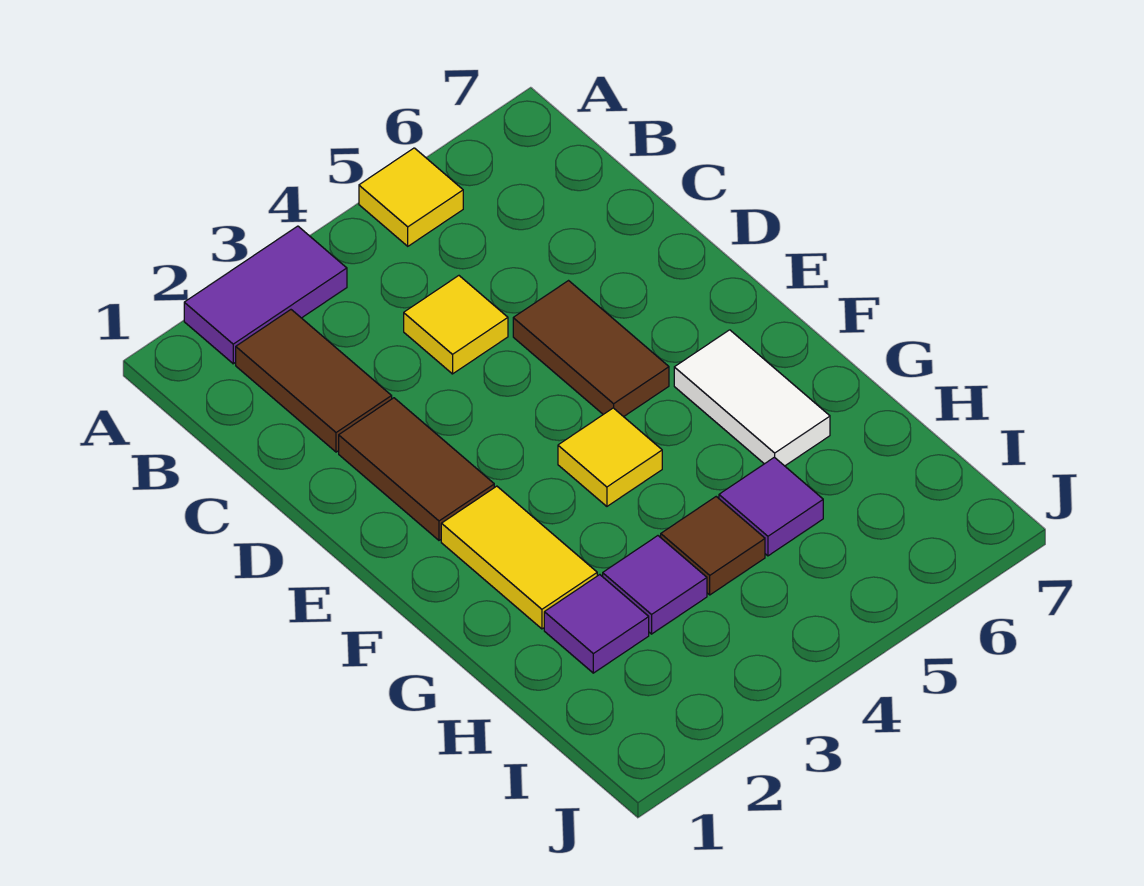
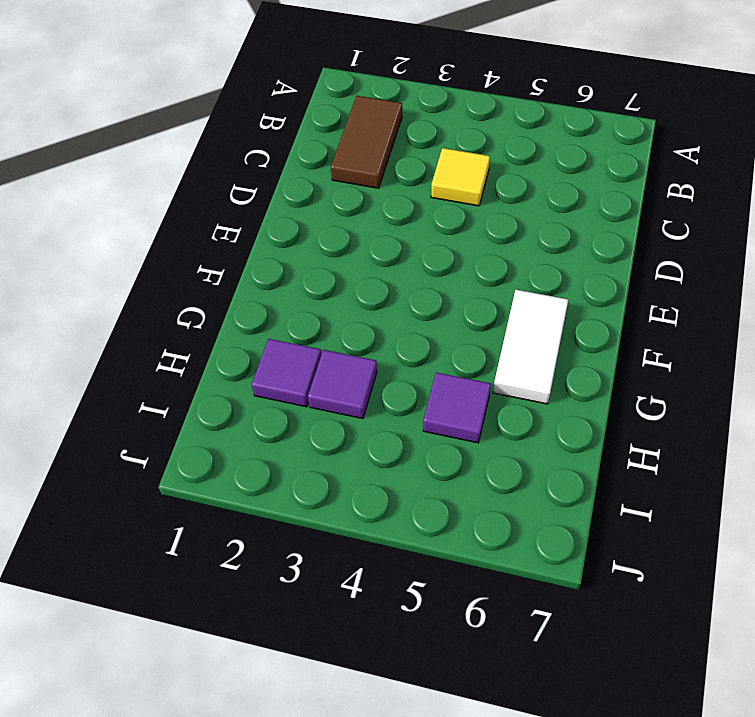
none -> purple tile A2:A3 level 1
none -> yellow tile A5 level 1
none -> brown tile D2:E2 level 1

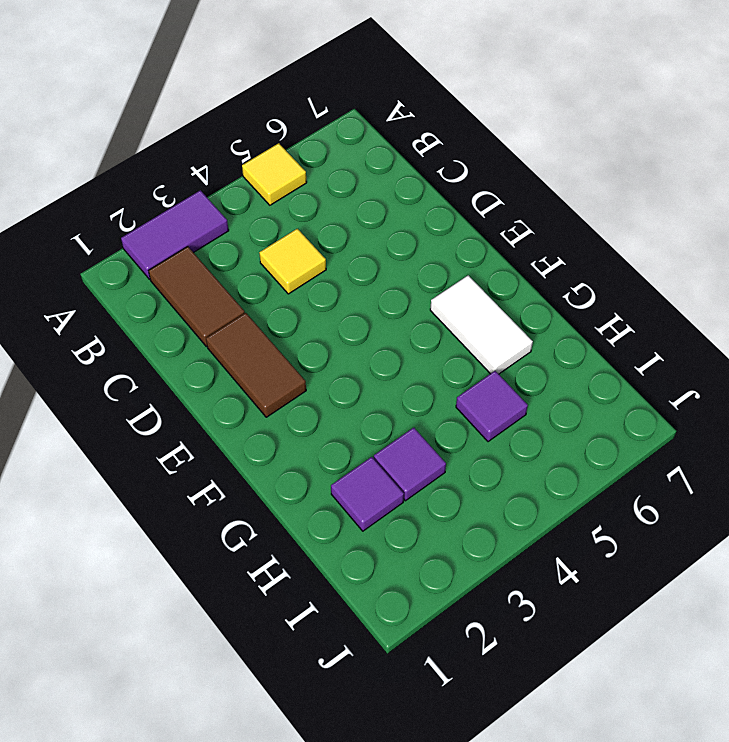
none -> brown tile D5:E5 level 1
none -> yellow tile F2:G2 level 1
none -> yellow tile F4 level 1

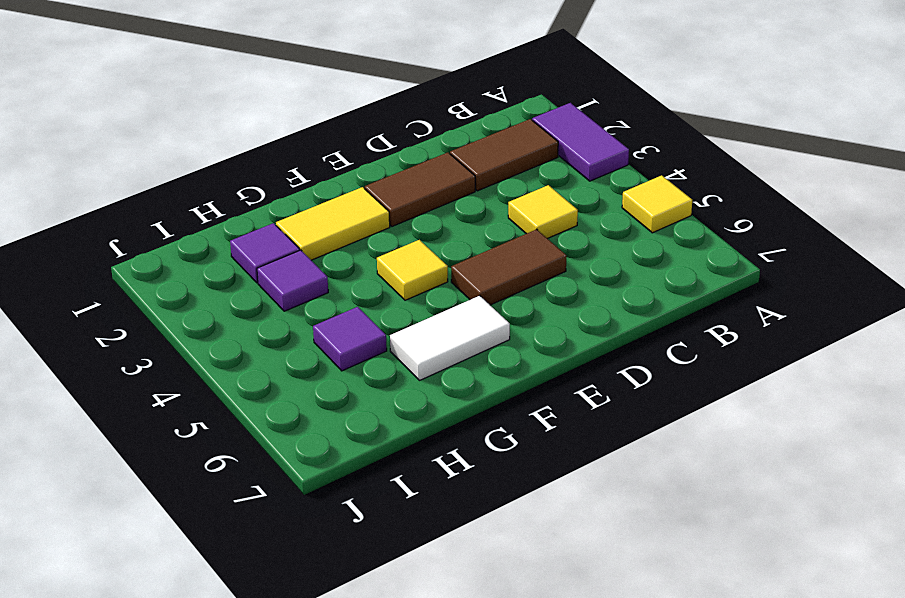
none -> brown tile H4 level 1

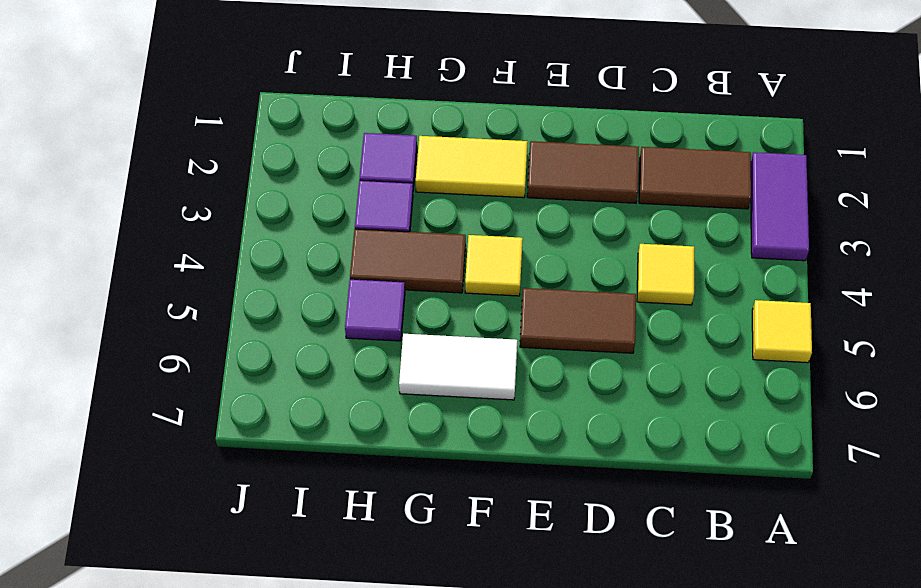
brown tile G4:H4 level 1 -> brown tile H4 level 1

